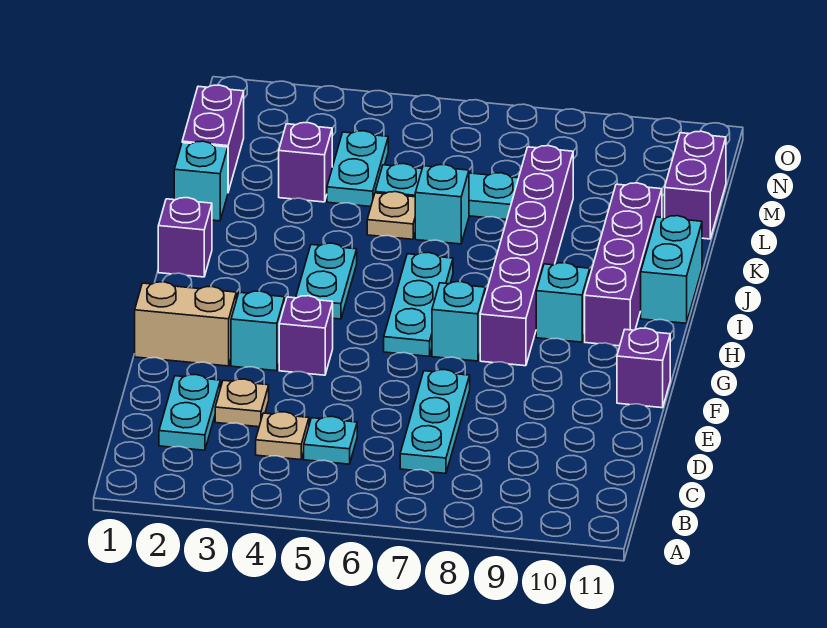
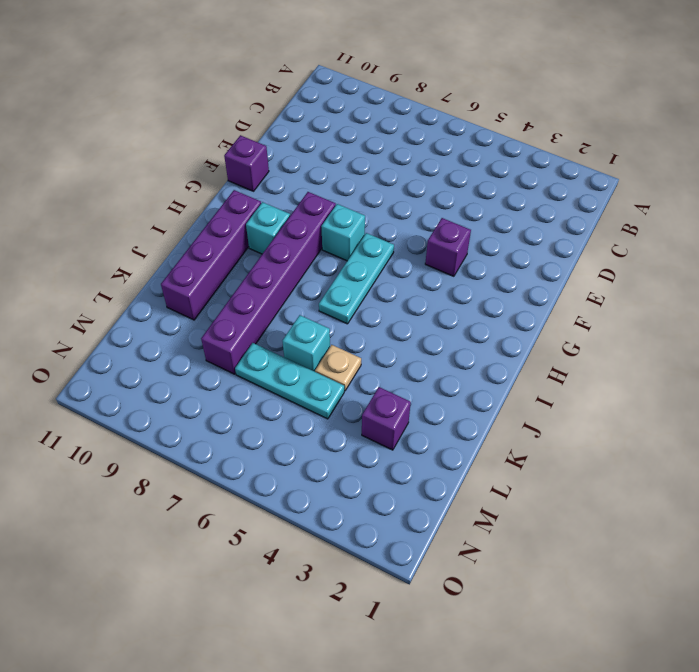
none -> cyan plate C2:D2 level 1
none -> tan plate C4 level 1
none -> cyan plate C5 level 1

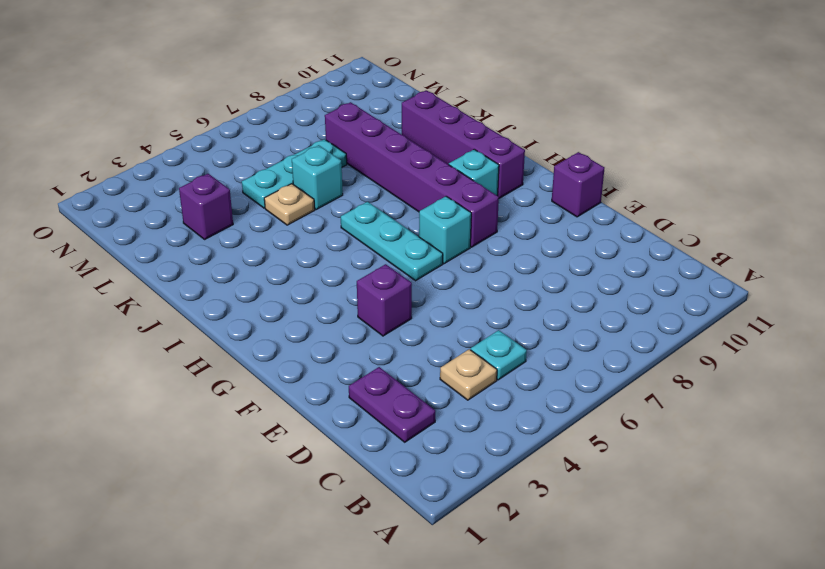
purple plate C2:D2 level 1 -> cyan plate C2:D2 level 1
none -> cyan plate C7:E7 level 1
none -> tan plate D3 level 1
none -> tan brick F1:F2 level 1

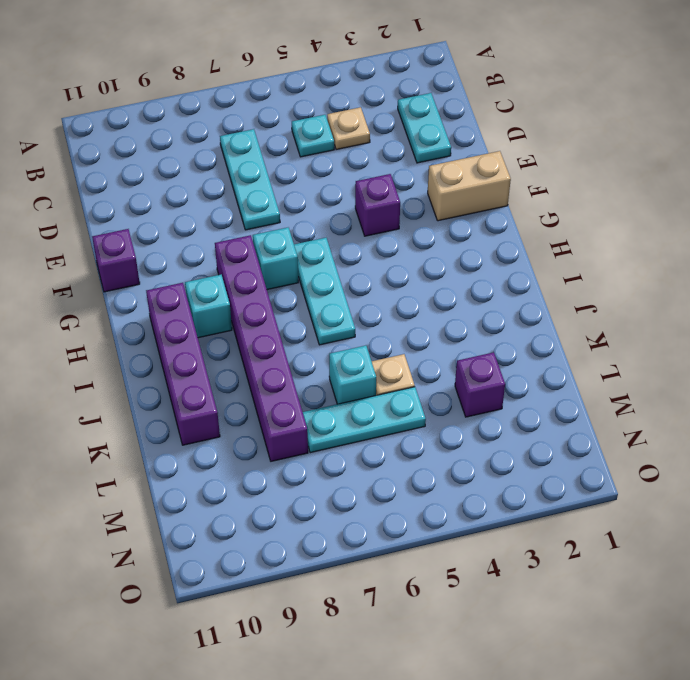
none -> tan plate D3 level 1
none -> cyan brick F3 level 1
none -> cyan plate H4:I4 level 1

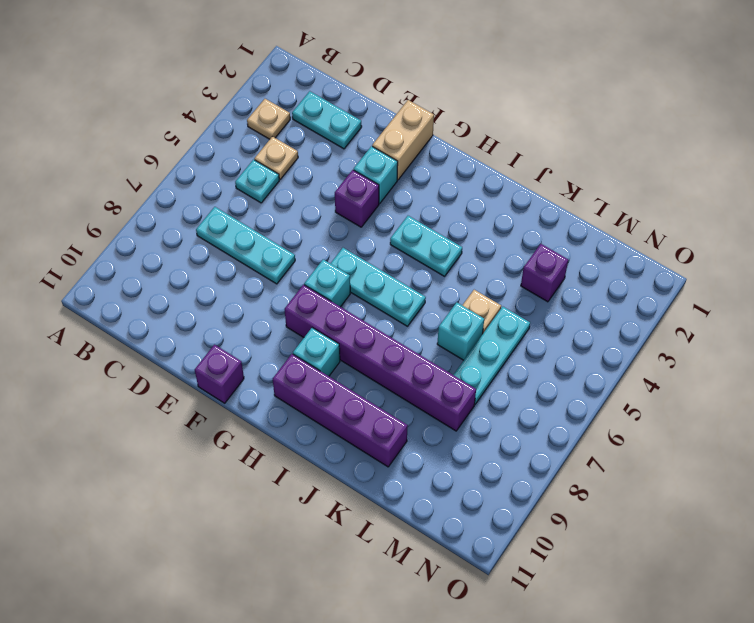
tan plate B3 level 1 -> tan plate D3 level 1
none -> purple brick I1 level 1
none -> cyan brick I11:J11 level 1
none -> cyan brick K1 level 1

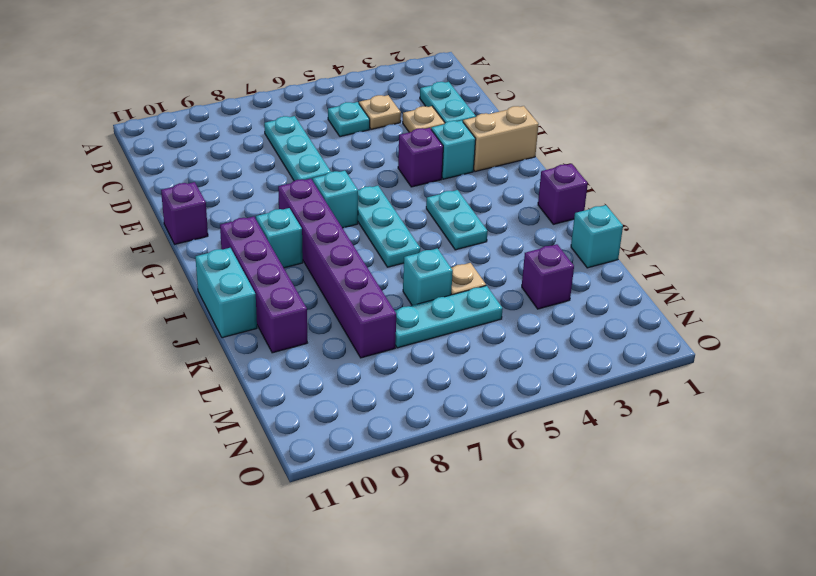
none -> purple brick L1:M1 level 1
none -> cyan plate L4:M4 level 1
none -> purple brick L11:M11 level 1

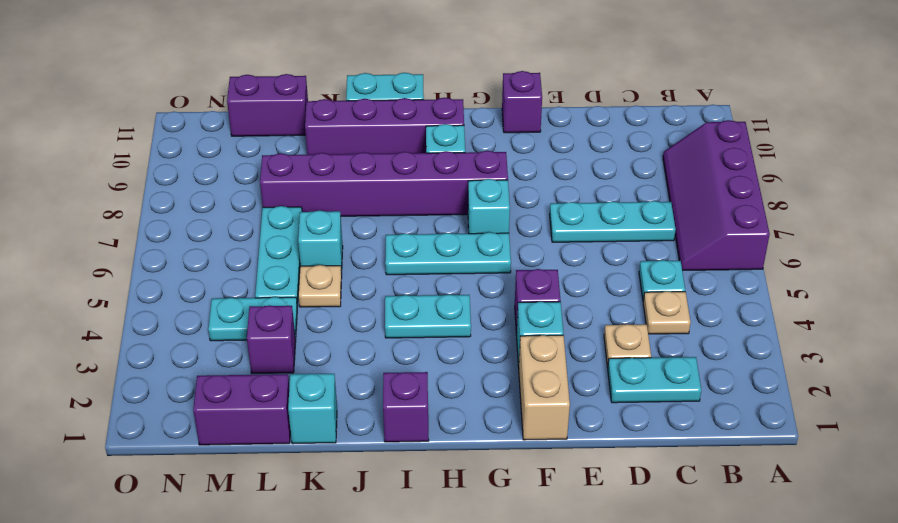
purple slope A6:B9 level 1 top A -> none

